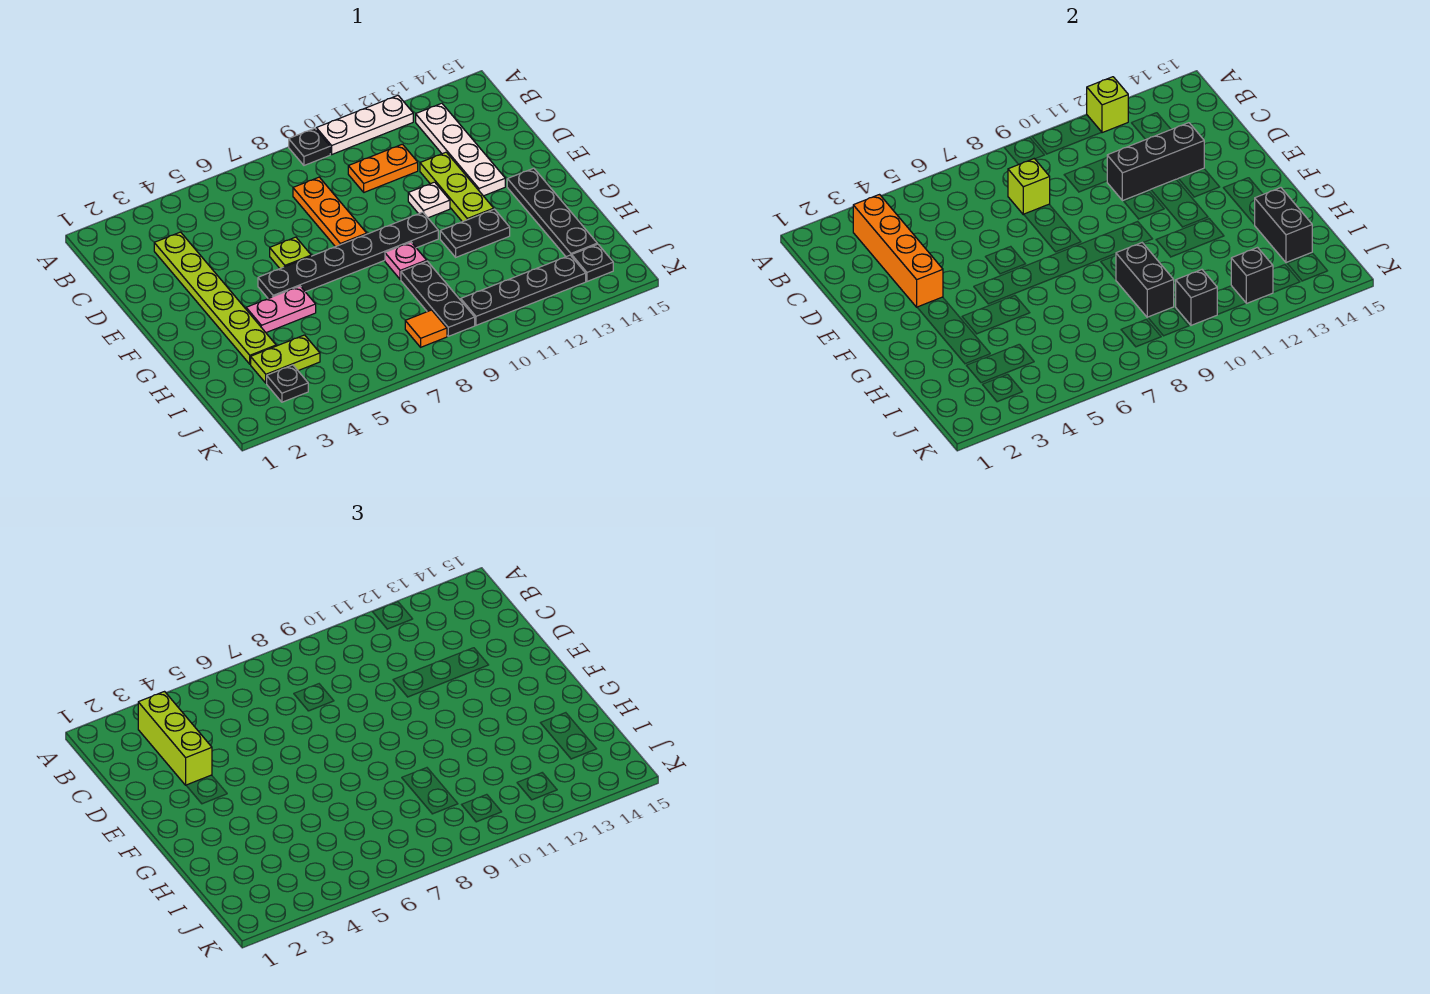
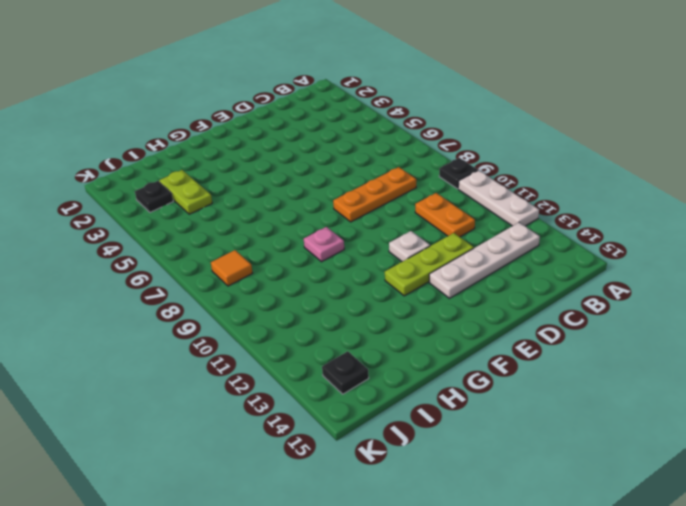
none -> lime plate C3:H3 level 1
none -> lime plate E6 level 1
none -> black plate F5:F10 level 1

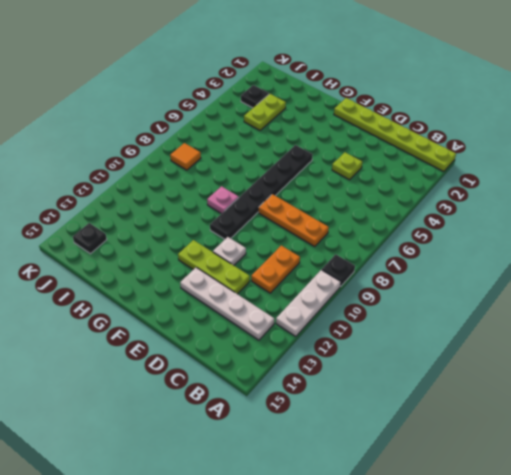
lime plate A1:F1 level 1 -> lime plate C3:H3 level 1
lime plate D4 level 1 -> lime plate E6 level 1
none -> black plate F14:I14 level 1
none -> pink plate G4:G5 level 1
none -> black plate G11:G12 level 1

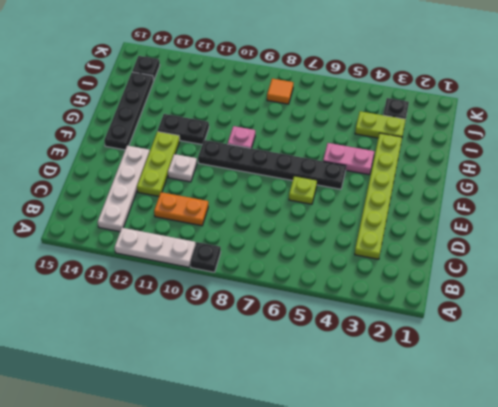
none -> orange plate C8:E8 level 1
none -> black plate H9:J9 level 1
none -> black plate J10:J13 level 1

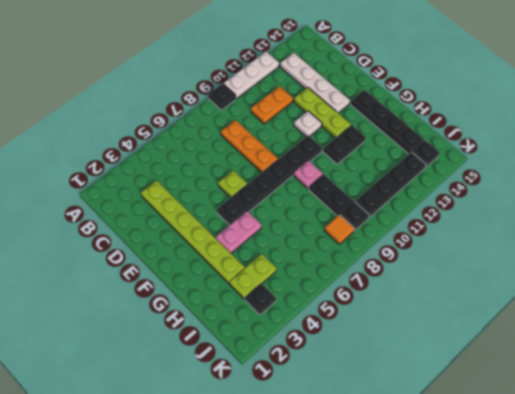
none -> lime brick A12 level 2
none -> orange brick B3:E3 level 2
none -> lime brick C8 level 2

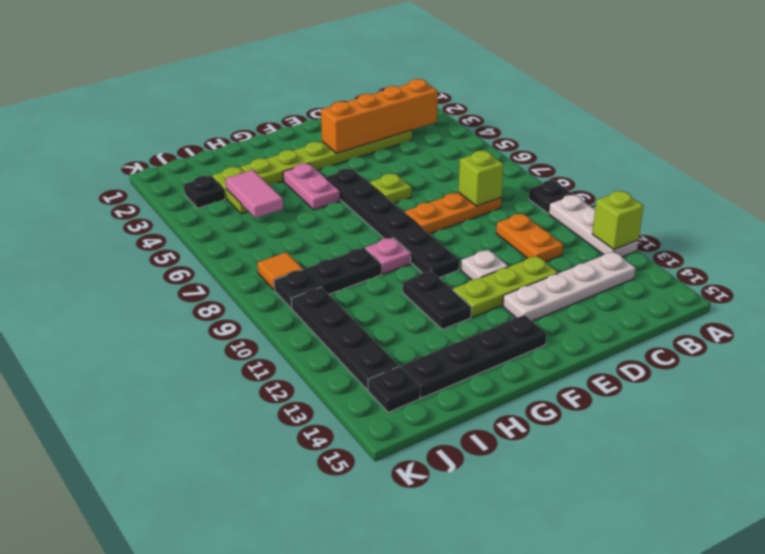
pink tile I4:I5 level 2 -> none
none -> black brick D11:D13 level 2
none -> black brick H9:I9 level 2
none -> black brick H14:I14 level 2

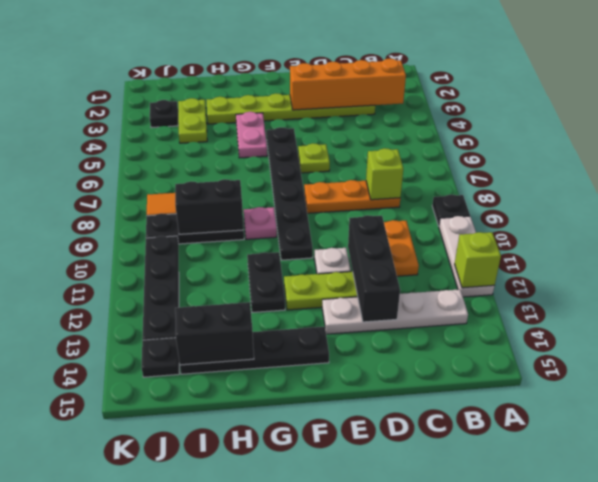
none -> black brick J10 level 2
none -> black brick J12 level 2
none -> lime brick B3:D3 level 3

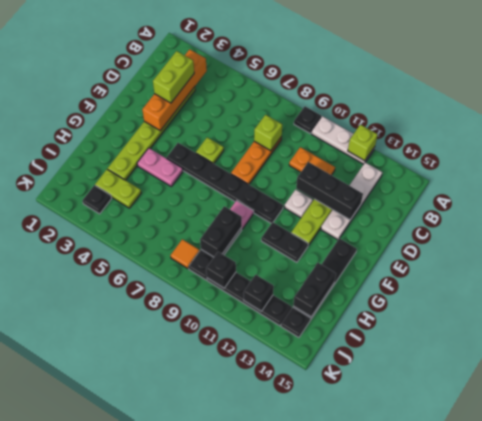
lime brick C3:D3 level 3 -> lime brick B3:D3 level 3

